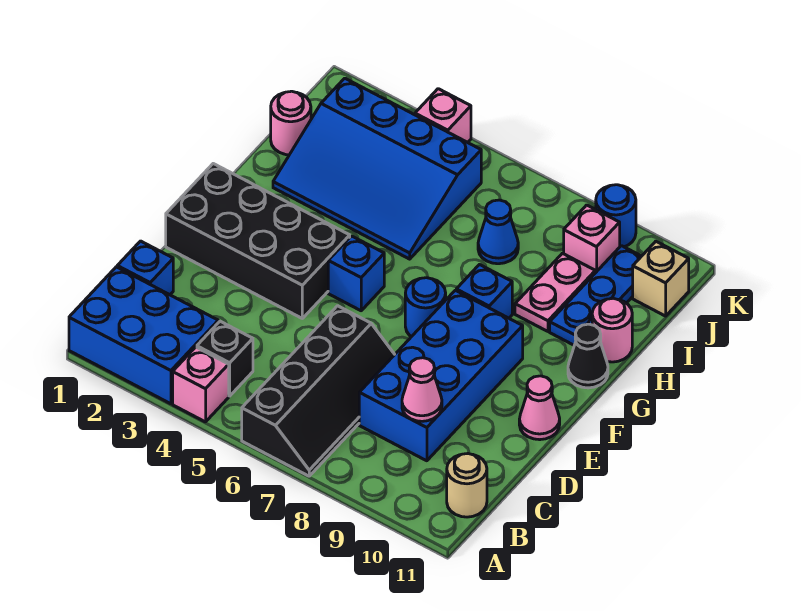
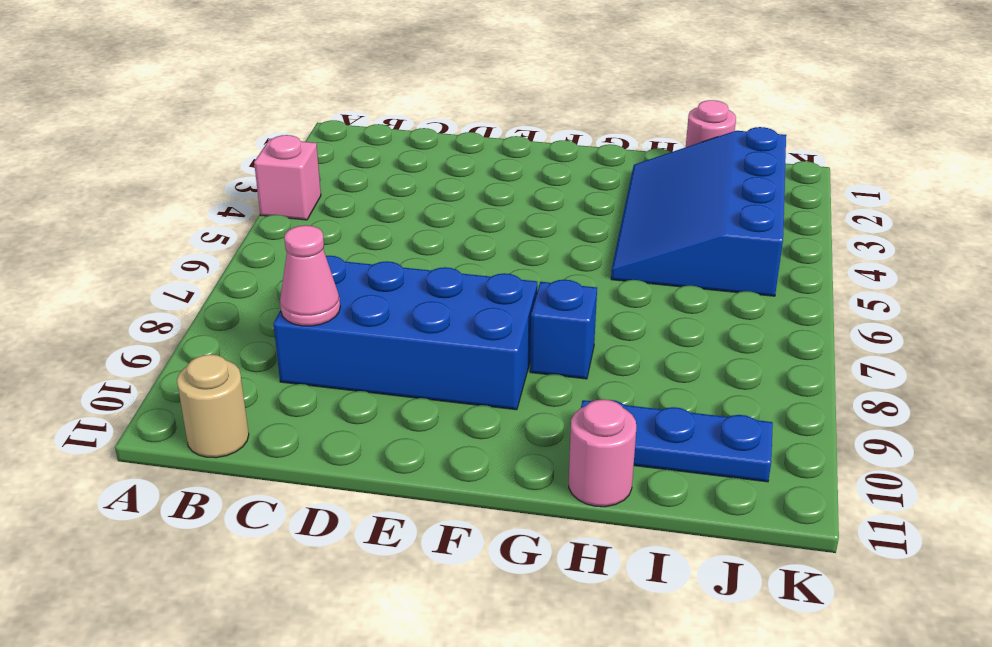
none -> blue brick A1:B3 level 1
none -> black slope A6:D7 level 1 top 6
none -> black brick B4 level 1

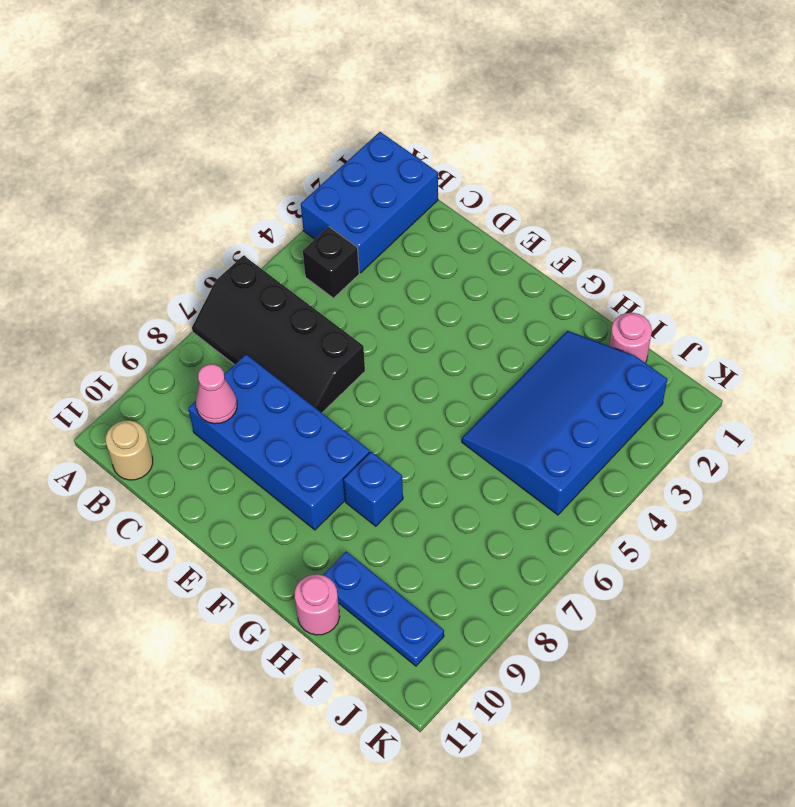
none -> pink brick A4 level 1
none -> blue brick C1 level 1
none -> black brick E1:F4 level 1

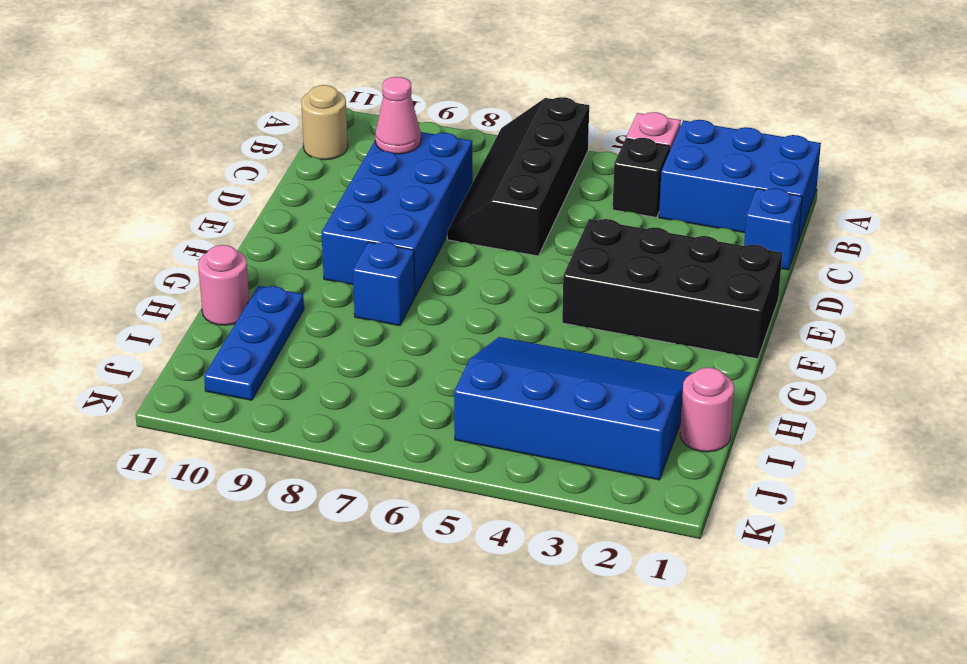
none -> pink cone E11 level 1
none -> blue brick F5 level 1
none -> blue round brick F7 level 1

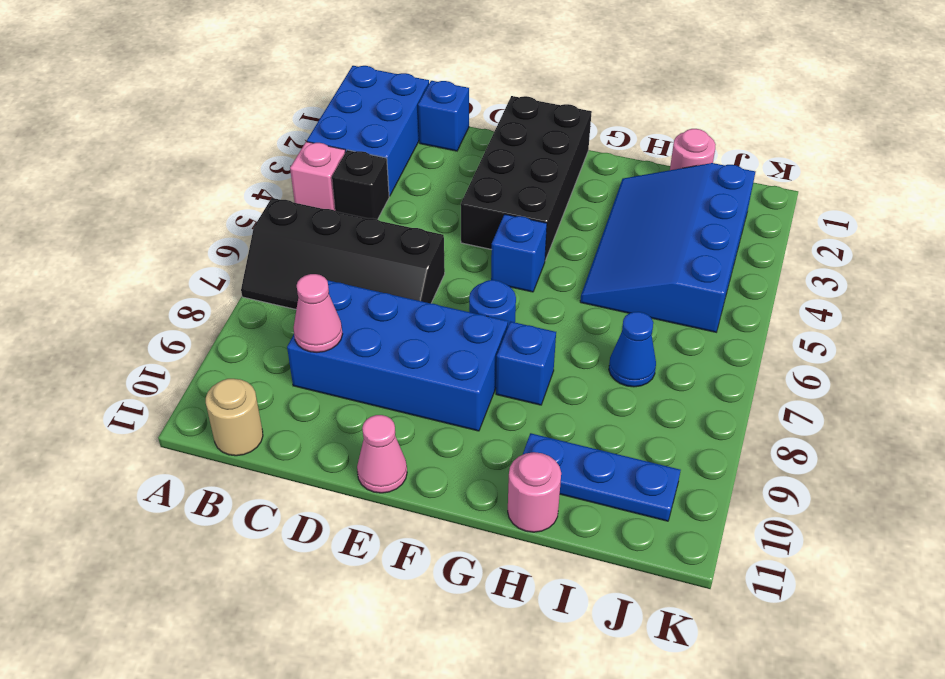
none -> black cone G11 level 1
none -> pink plate H9:I9 level 1
none -> pink brick J9 level 1

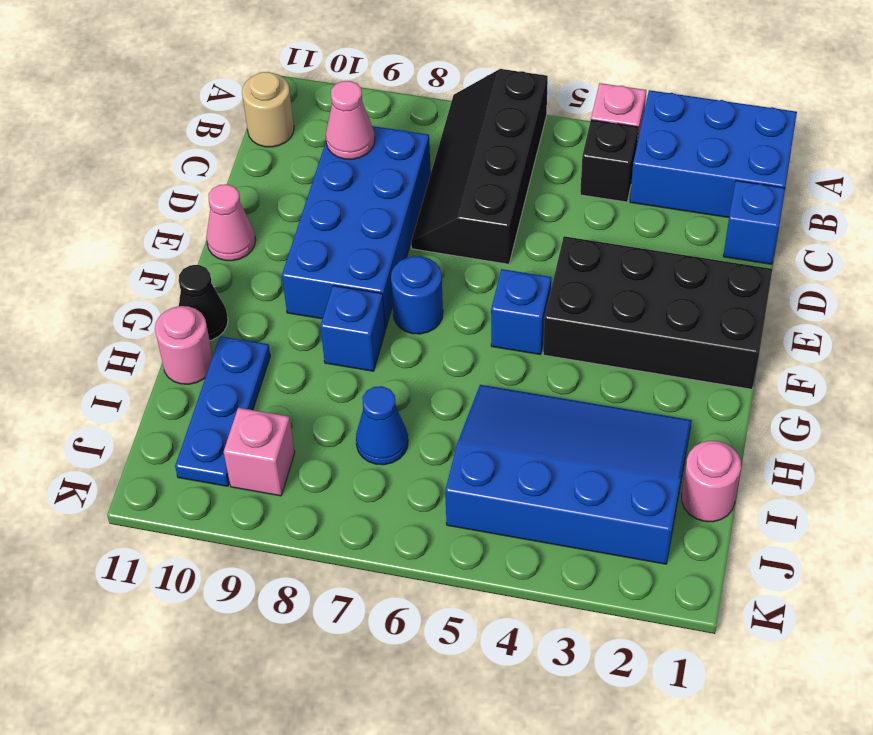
none -> pink plate H9:I9 level 1
none -> tan brick J11 level 1
none -> pink brick K4 level 1

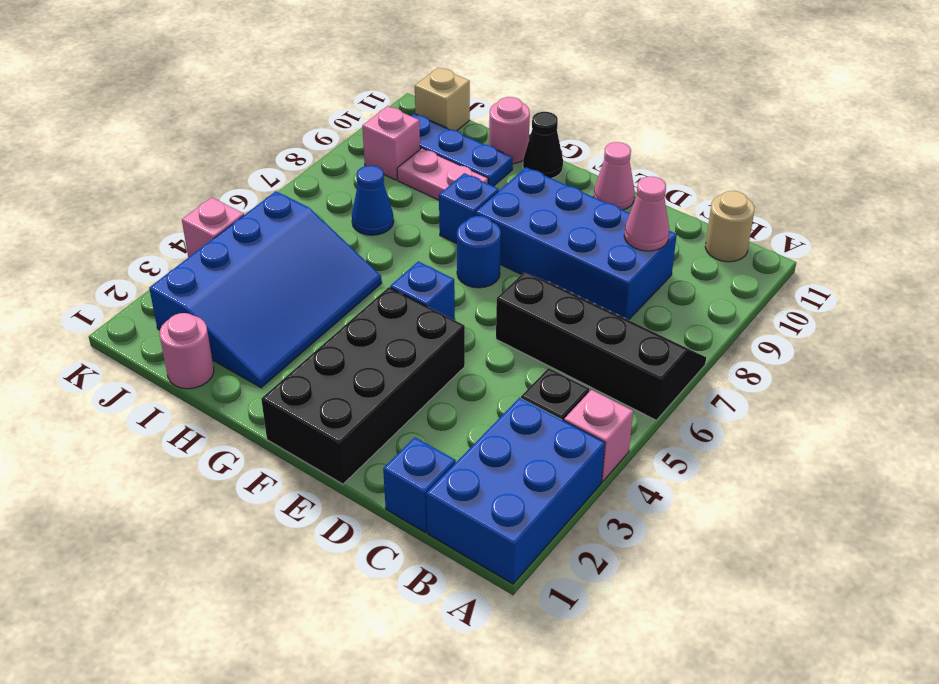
none -> blue round brick K9 level 1

